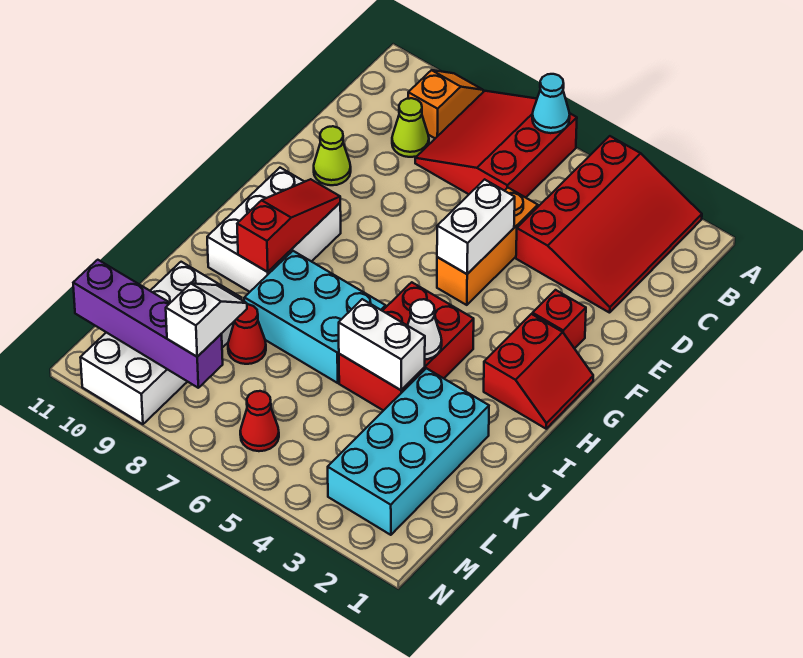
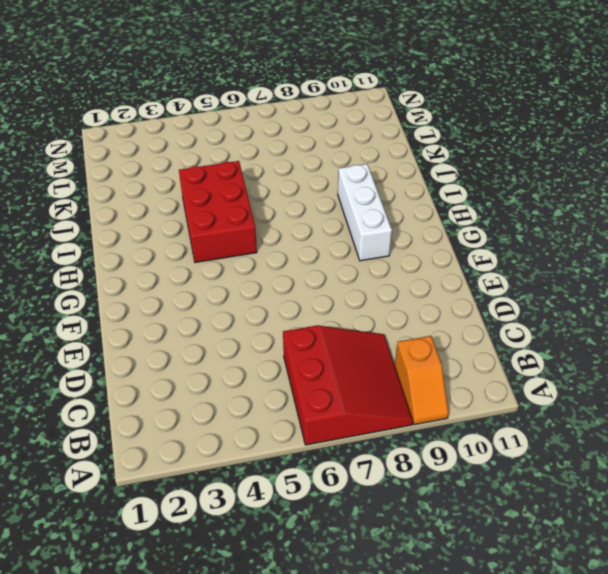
white brick G9:I9 level 1 -> white brick G9:I10 level 1
none -> red slope A2:D4 level 1 top 4
none -> lime cone C9 level 1
none -> orange brick D5:F5 level 1

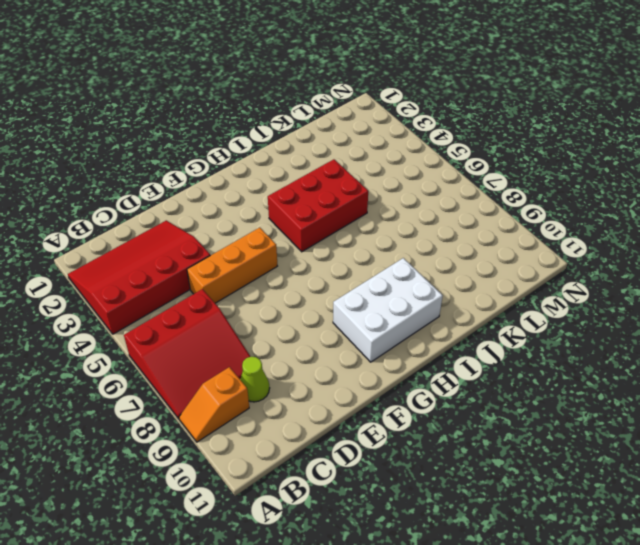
none -> lime cone E10 level 1
none -> red brick F2 level 1
none -> red slope G1:H2 level 1 top 2

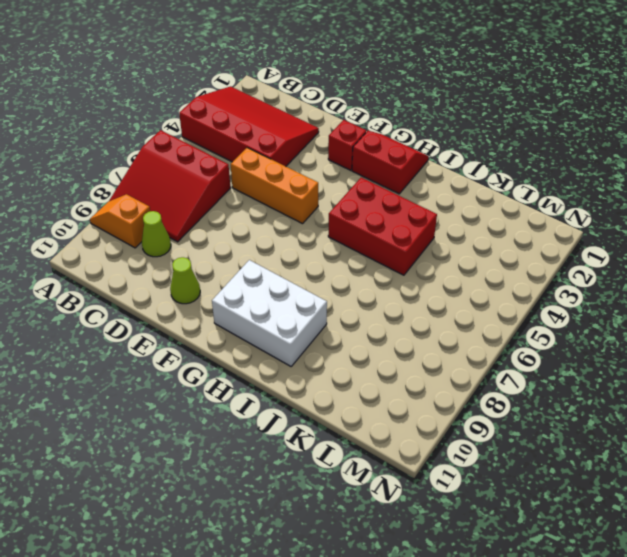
none -> cyan brick I6:J8 level 1
none -> cyan brick J2:M3 level 1
none -> red cone K8 level 1

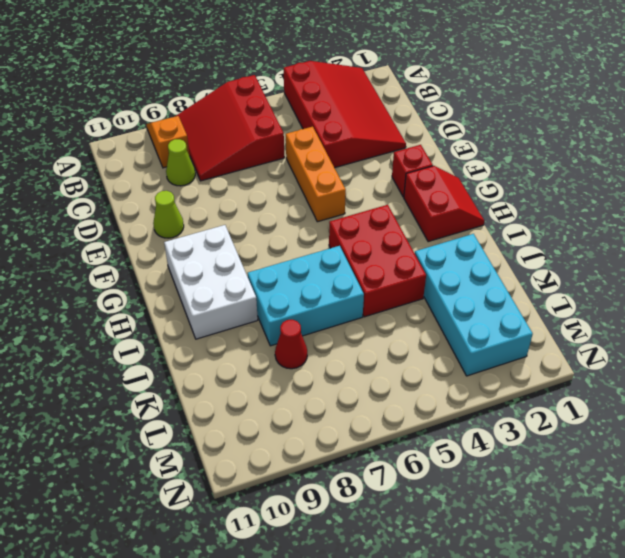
none -> white brick K9:N10 level 1
none -> red cone M6 level 1
none -> cyan cone A6 level 2

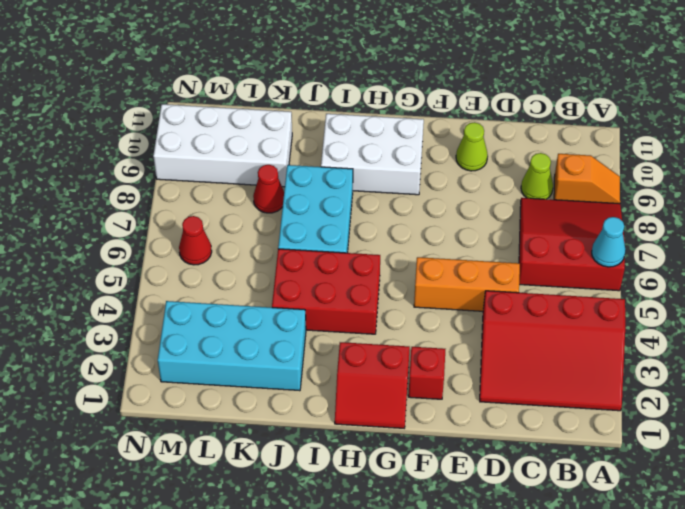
none -> white brick E5:F5 level 2
none -> red slope G9:I9 level 2 top I
none -> white cone I4 level 2

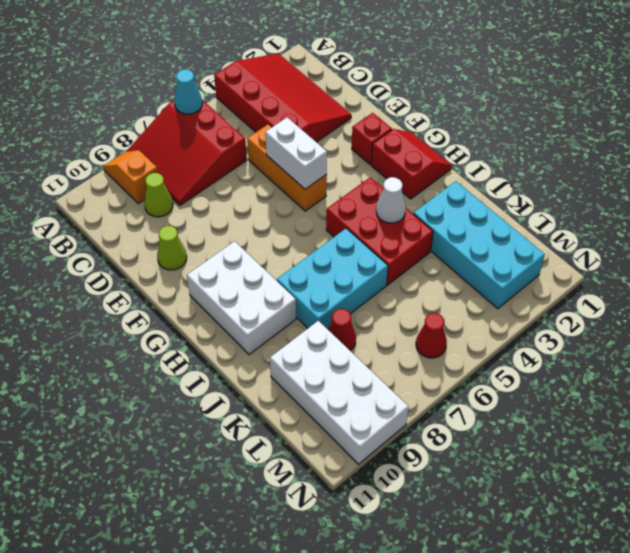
none -> red slope G9:I9 level 2 top I
none -> white brick J4:J5 level 2
none -> purple brick M8:M11 level 2

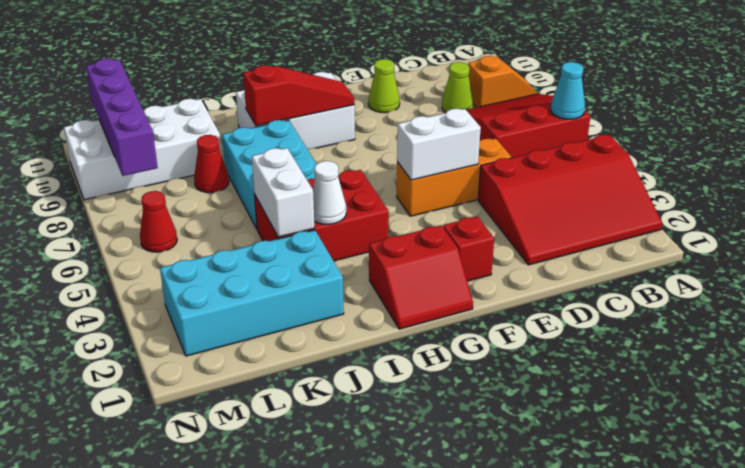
none -> white slope L8:M8 level 3 top M

